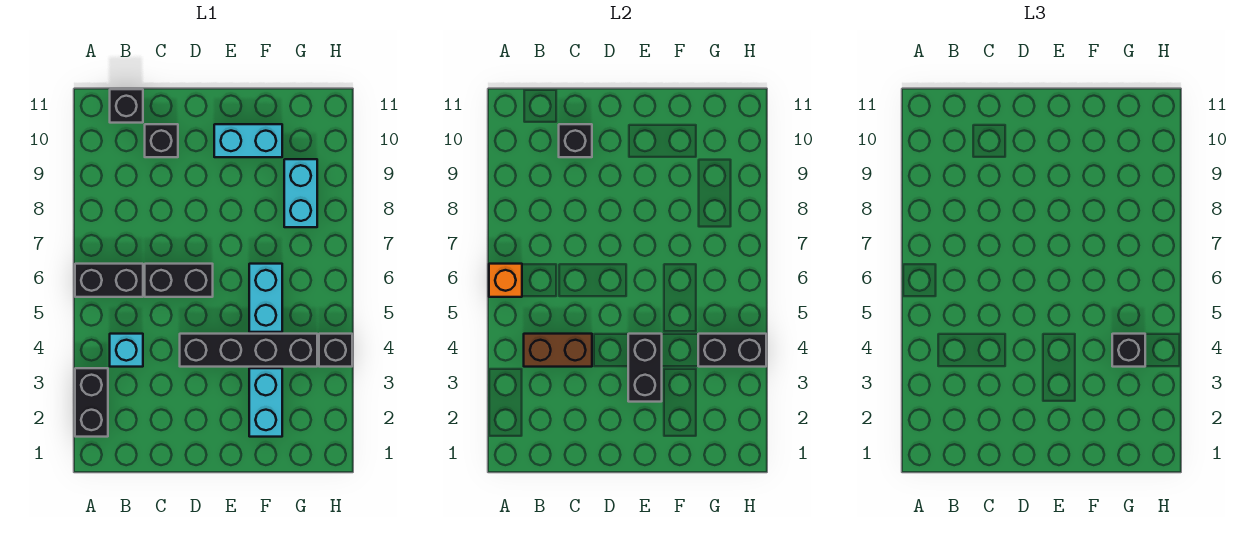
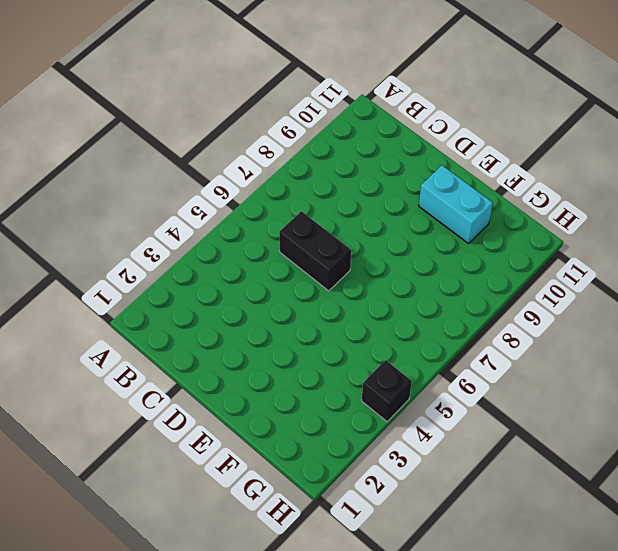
none -> black brick A2:A3 level 1
none -> black brick A6:B6 level 1
none -> cyan brick B4 level 1

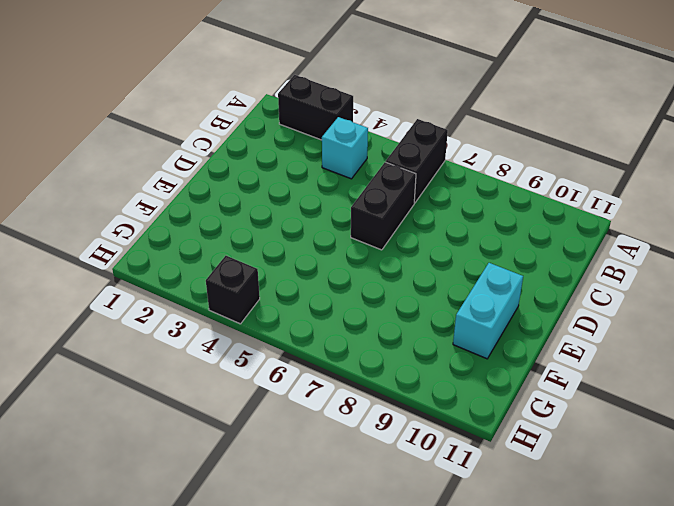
none -> black brick B11 level 1
none -> black brick C10 level 1
none -> black brick D4:G4 level 1

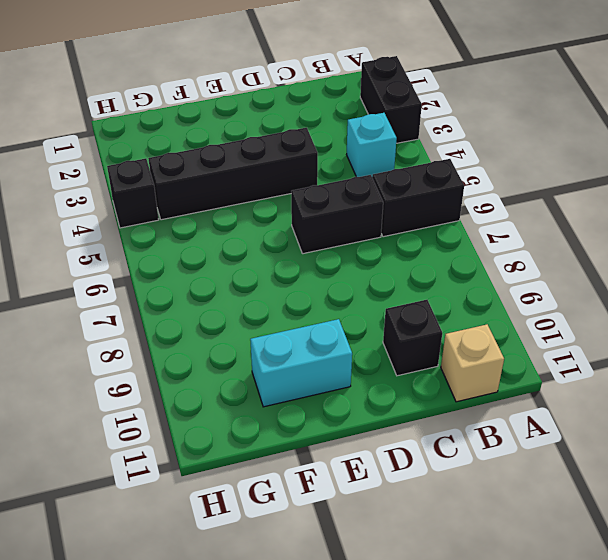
tan brick B11 level 1 -> black brick B11 level 1
none -> cyan brick F2:F3 level 1
none -> cyan brick F5:F6 level 1
none -> cyan brick G8:G9 level 1

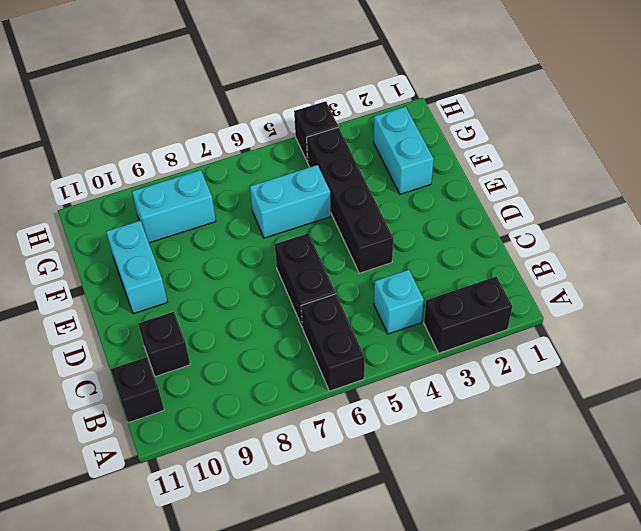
cyan brick F2:G2 level 1 -> cyan brick F2:F3 level 1
none -> orange brick A6 level 2
none -> brown brick B4:C4 level 2
none -> black brick C10 level 2

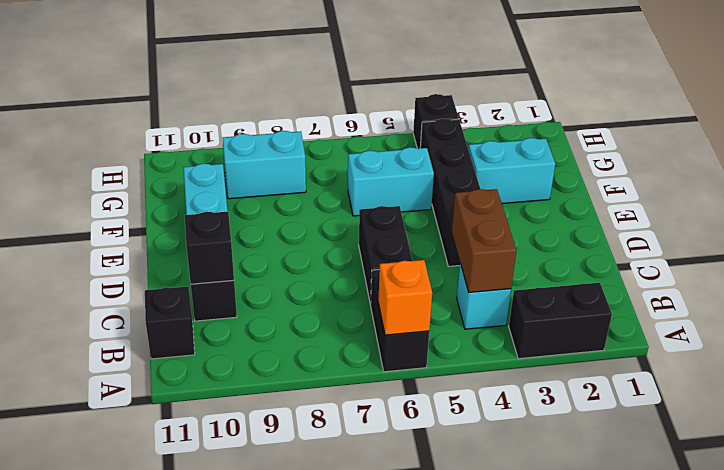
none -> black brick E3:E4 level 2
none -> black brick G4:H4 level 2
none -> black brick G4 level 3

